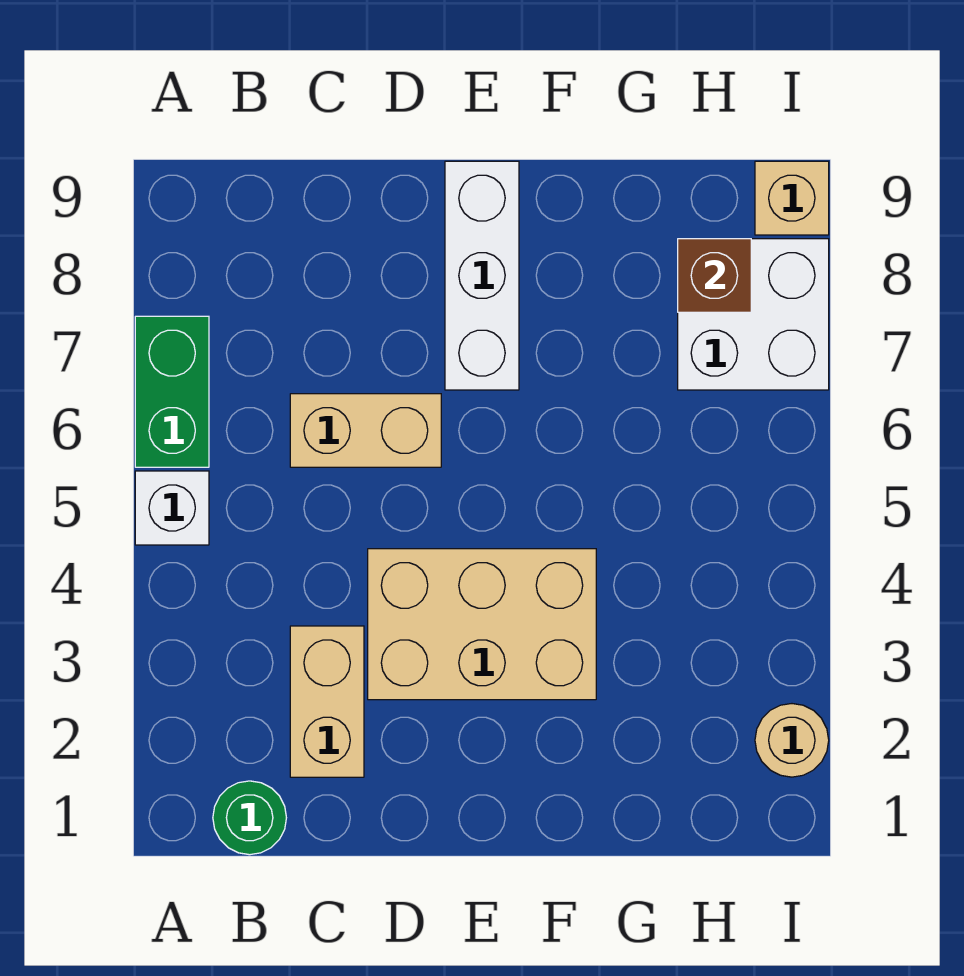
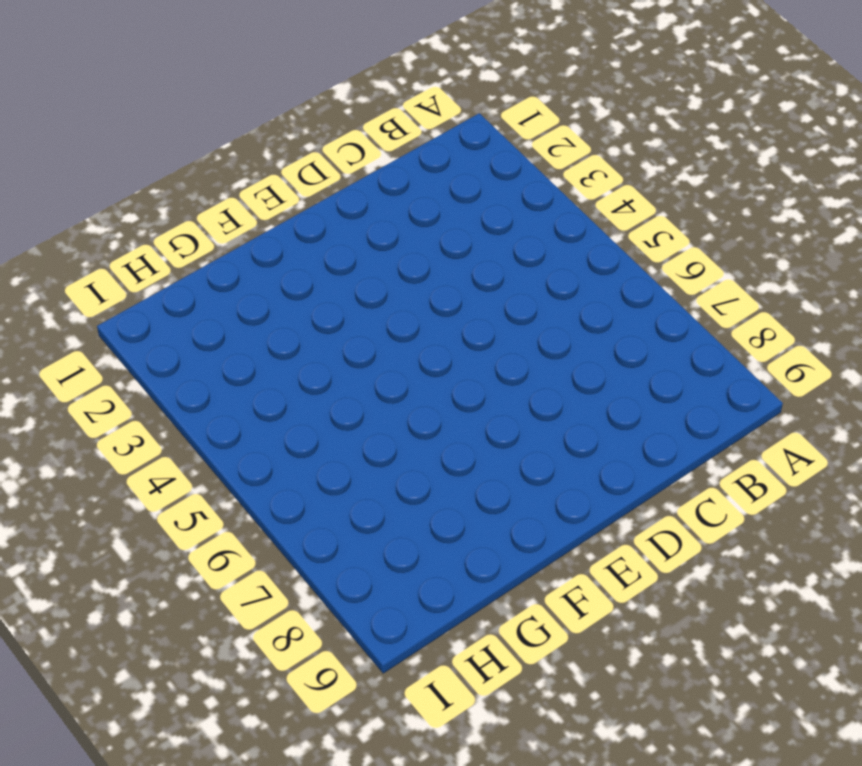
none -> white brick A5 level 1
none -> green brick A6:A7 level 1

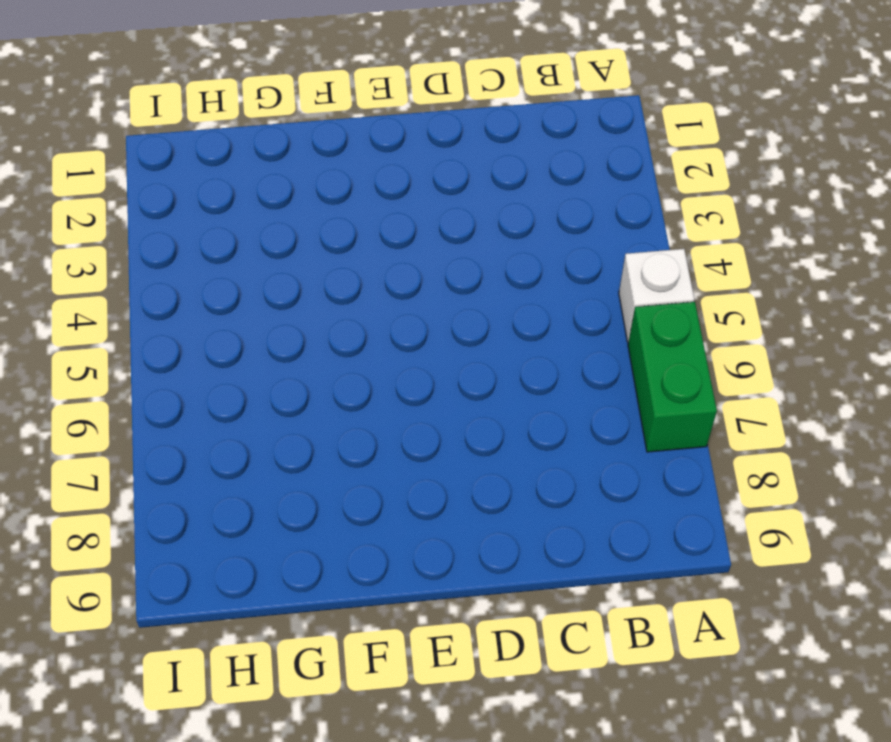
none -> green round brick B1 level 1
none -> tan brick C2:C3 level 1

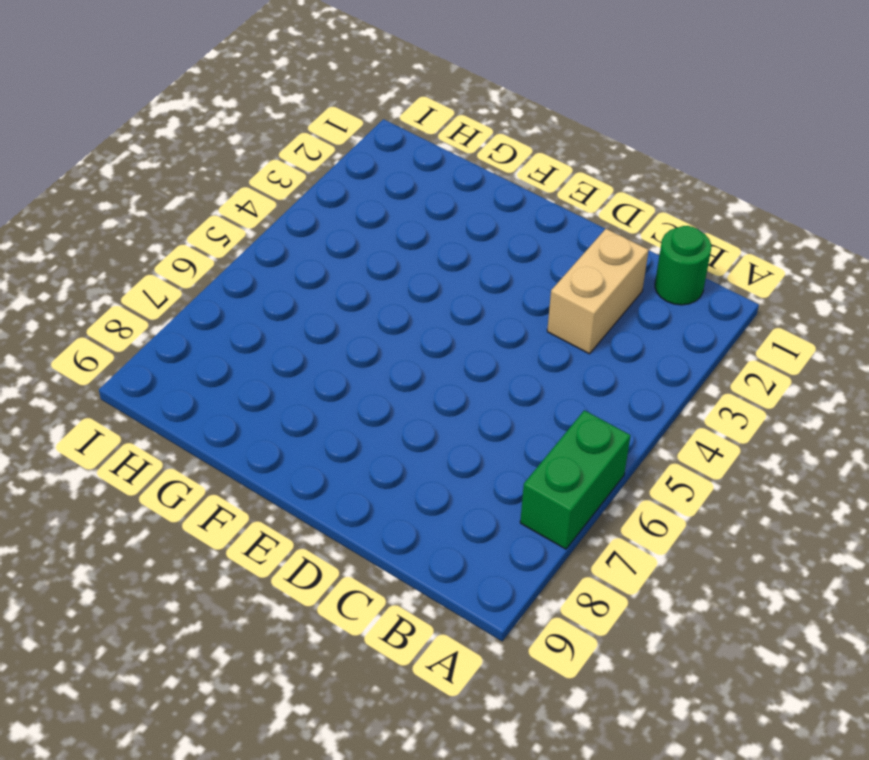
none -> white brick A5 level 1
none -> tan brick C6:D6 level 1

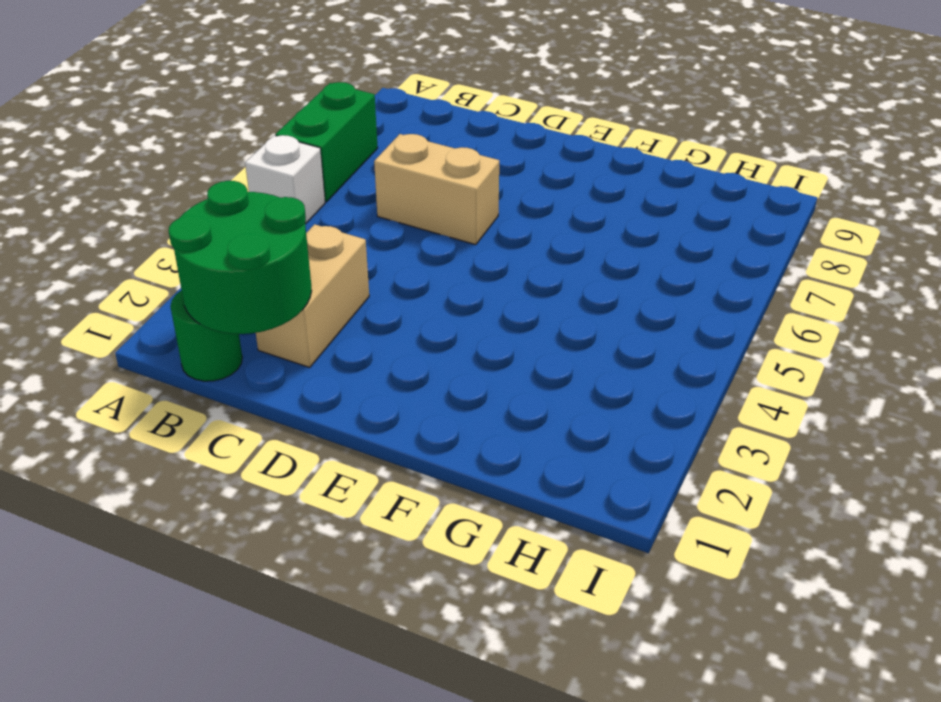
green round brick B1:C2 level 2 -> none
none -> tan brick D3:F4 level 1
none -> white brick E7:E9 level 1

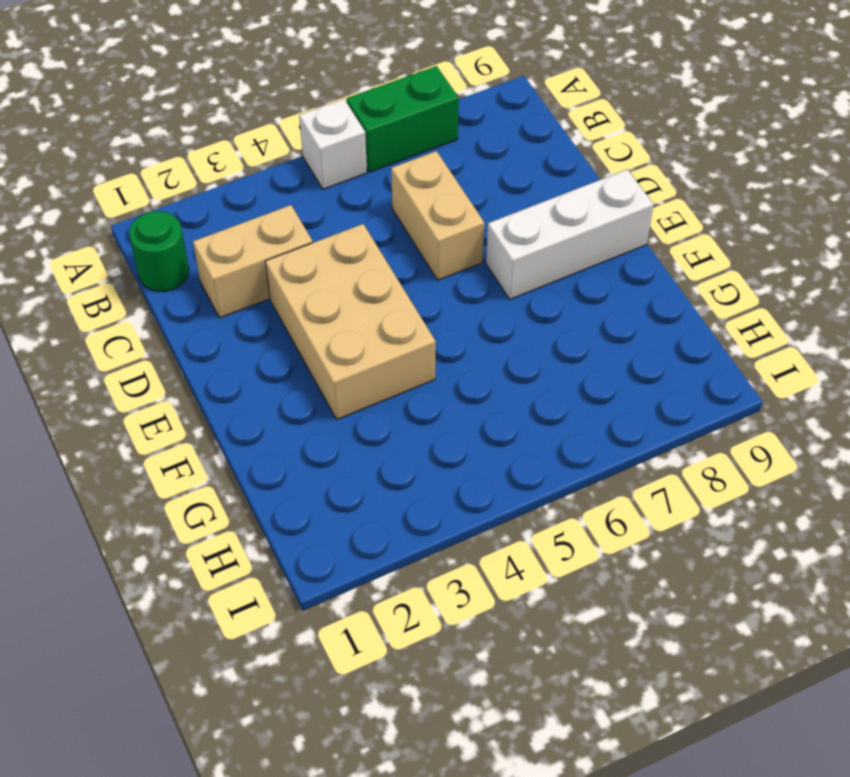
none -> white brick H7:I8 level 1
none -> tan round brick I2 level 1

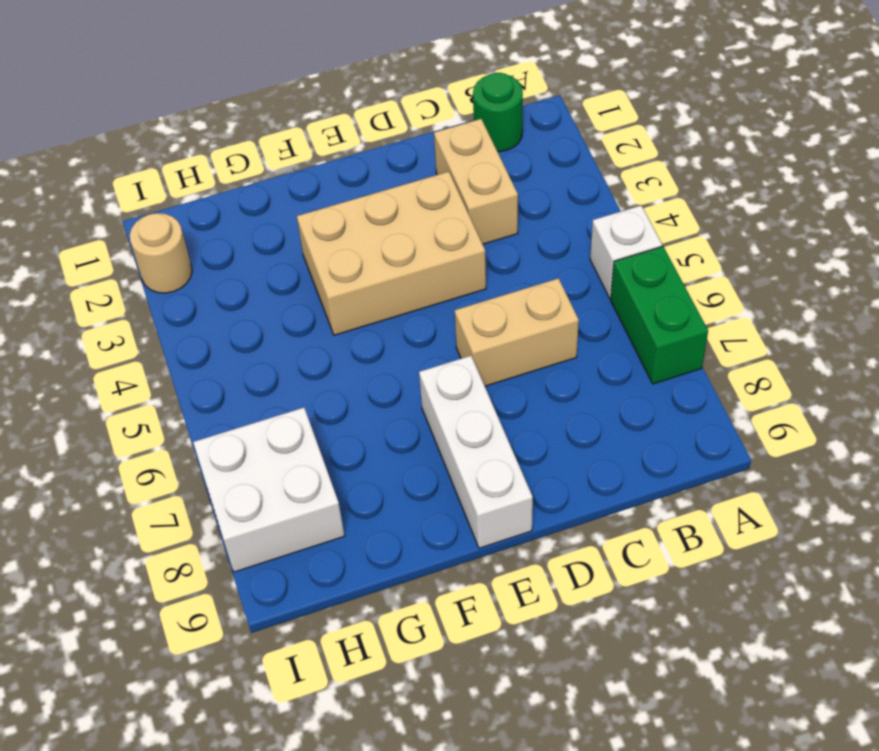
none -> tan brick I9 level 1
none -> brown brick H8 level 2

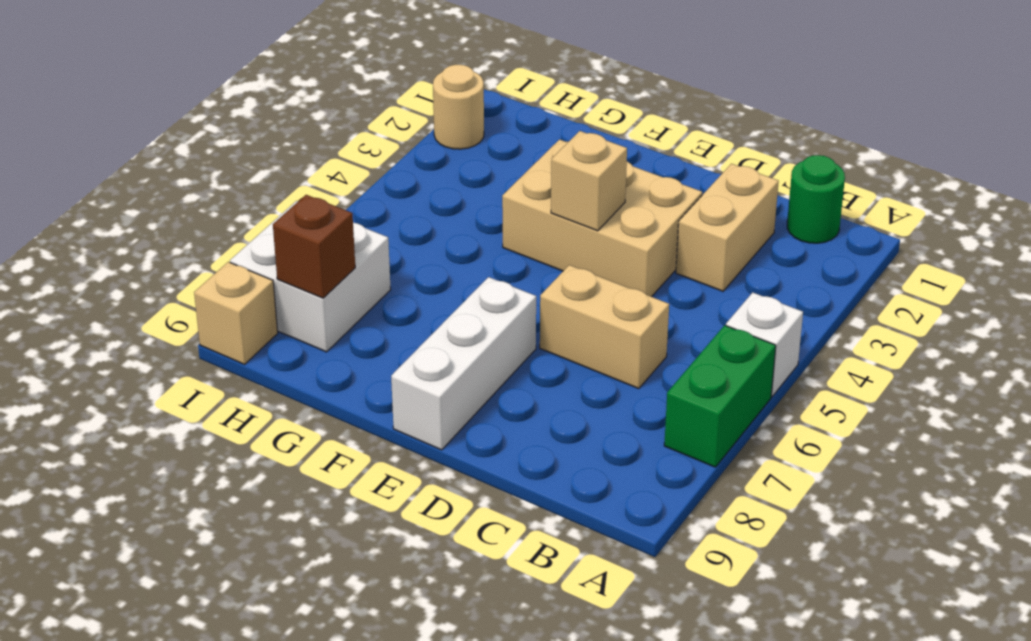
tan brick E4 level 2 -> none

